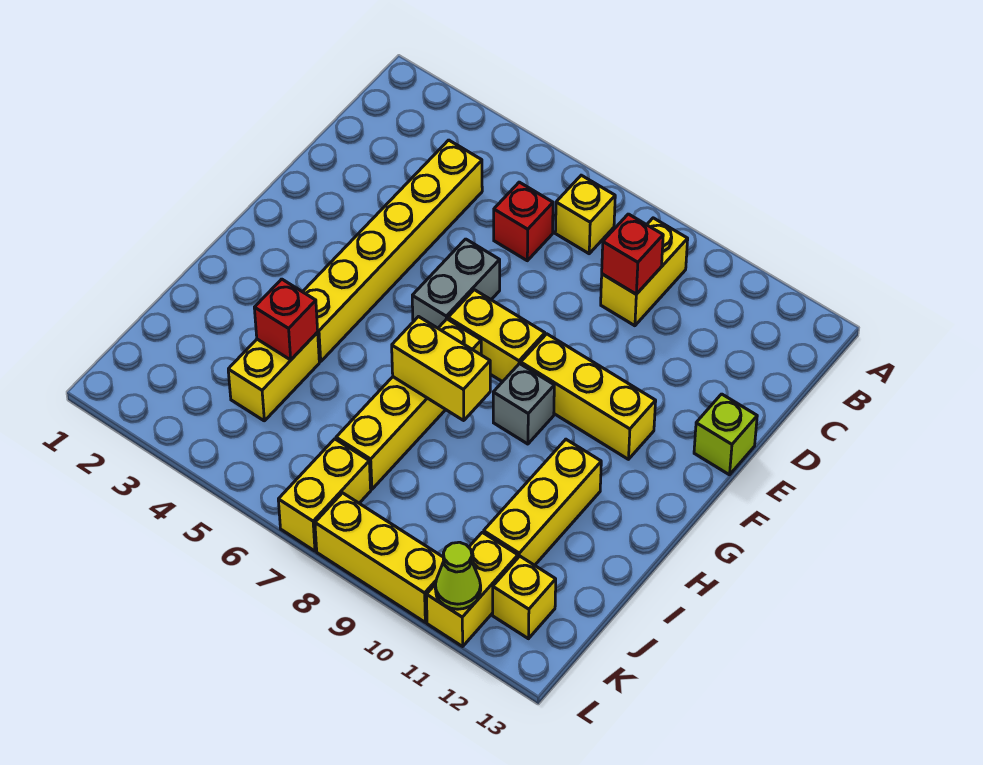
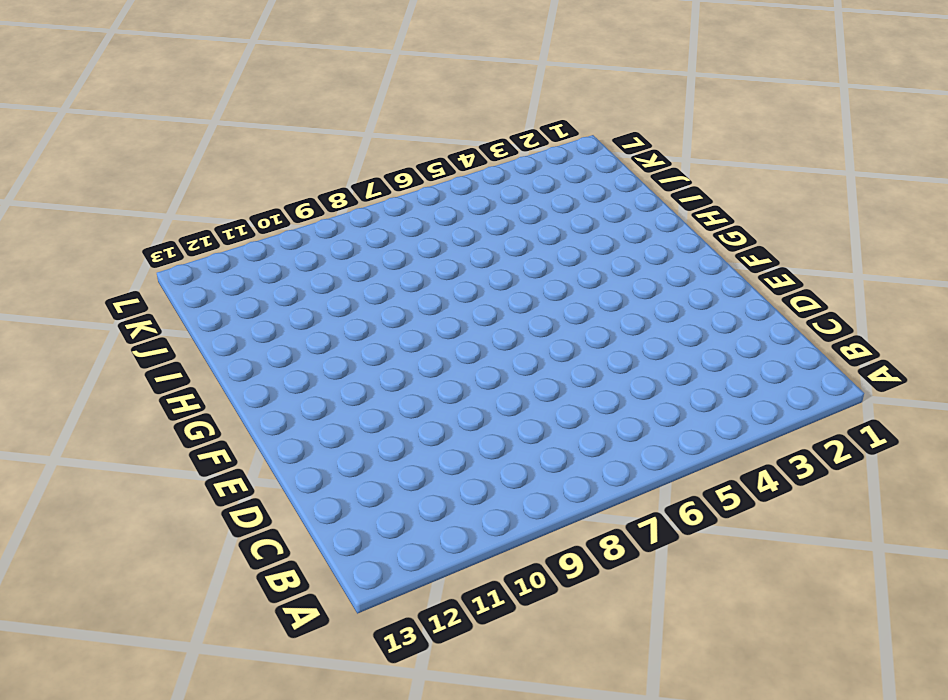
none -> yellow brick B7 level 1
none -> yellow brick B9:C9 level 1
none -> yellow brick C4:H4 level 1

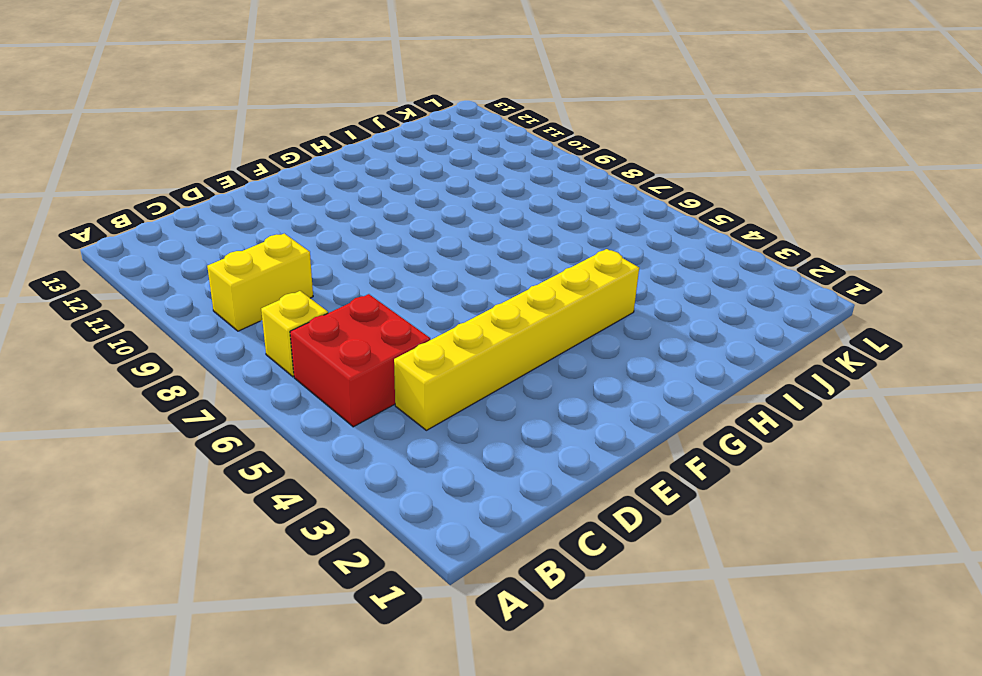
red brick B5:C6 level 1 -> red brick C6 level 1
none -> grey brick E6:F6 level 1
none -> lime brick E13 level 1
none -> yellow brick F7:F8 level 1

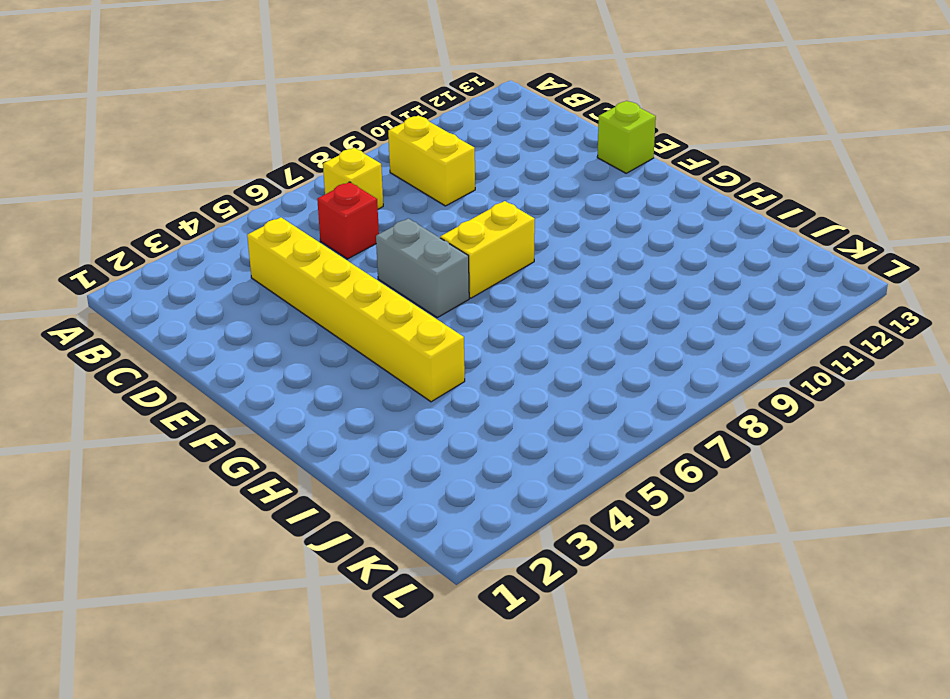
none -> yellow brick F9:F11 level 1
none -> yellow brick G7:J7 level 1
none -> grey brick G9 level 1

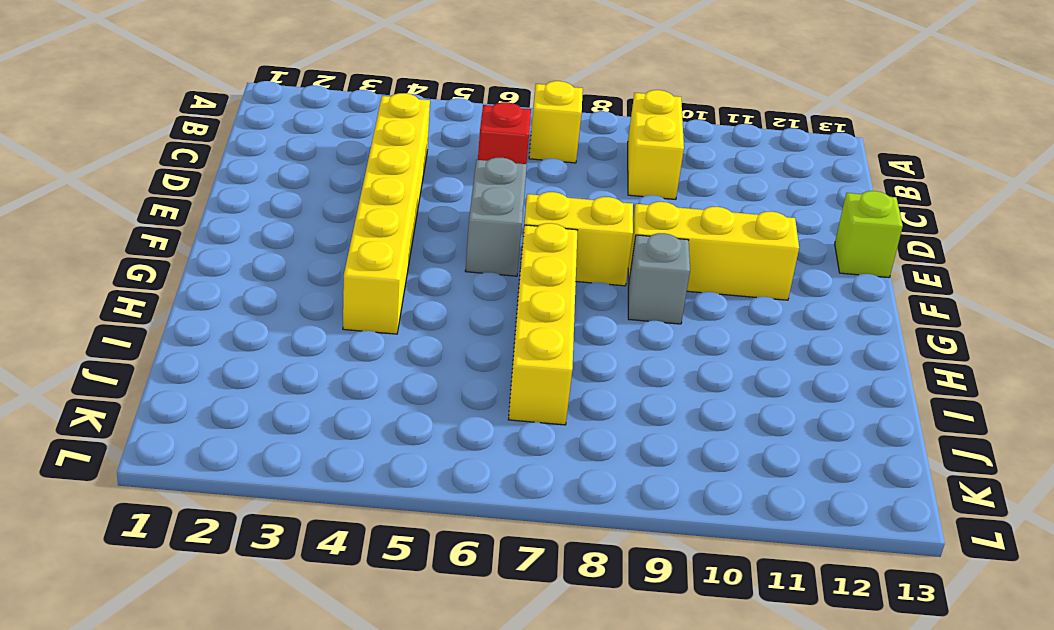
none -> yellow brick H11:J11 level 1
none -> yellow brick I4:J4 level 1
none -> yellow brick K7:L7 level 1

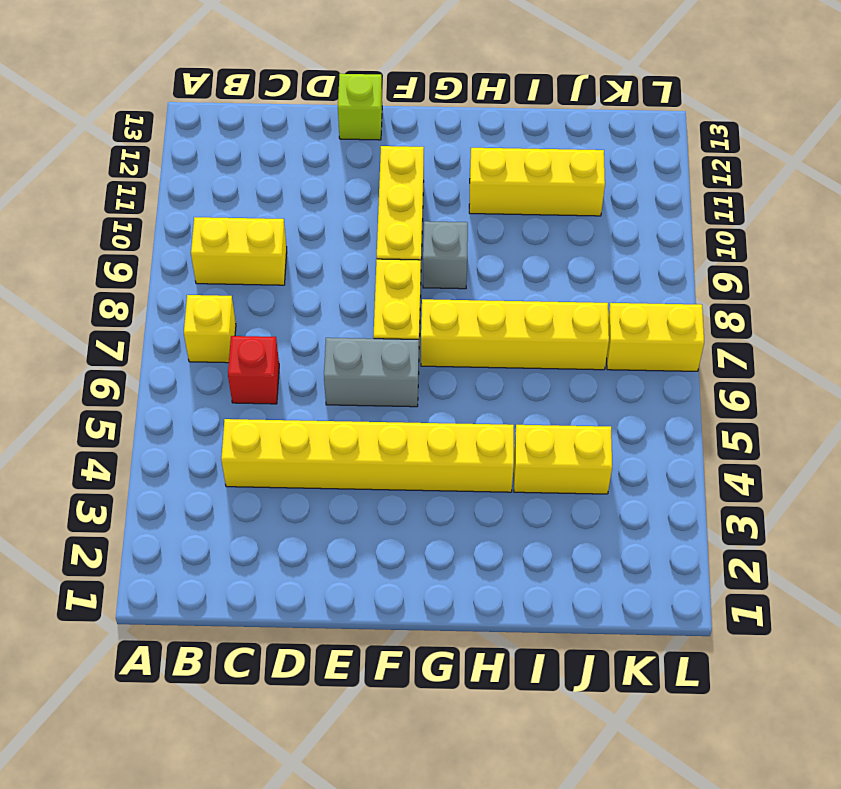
none -> yellow brick K11:L11 level 1
none -> yellow brick K12 level 1
none -> yellow brick L8:L10 level 1

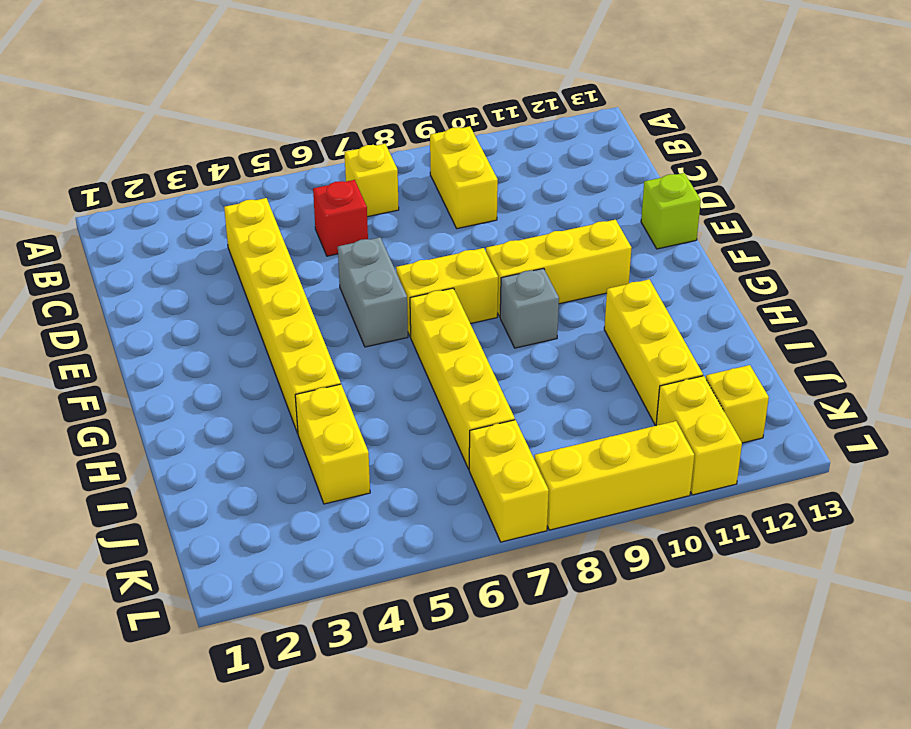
none -> red brick C9 level 2
none -> yellow brick H7:H8 level 2
none -> red brick I4 level 2

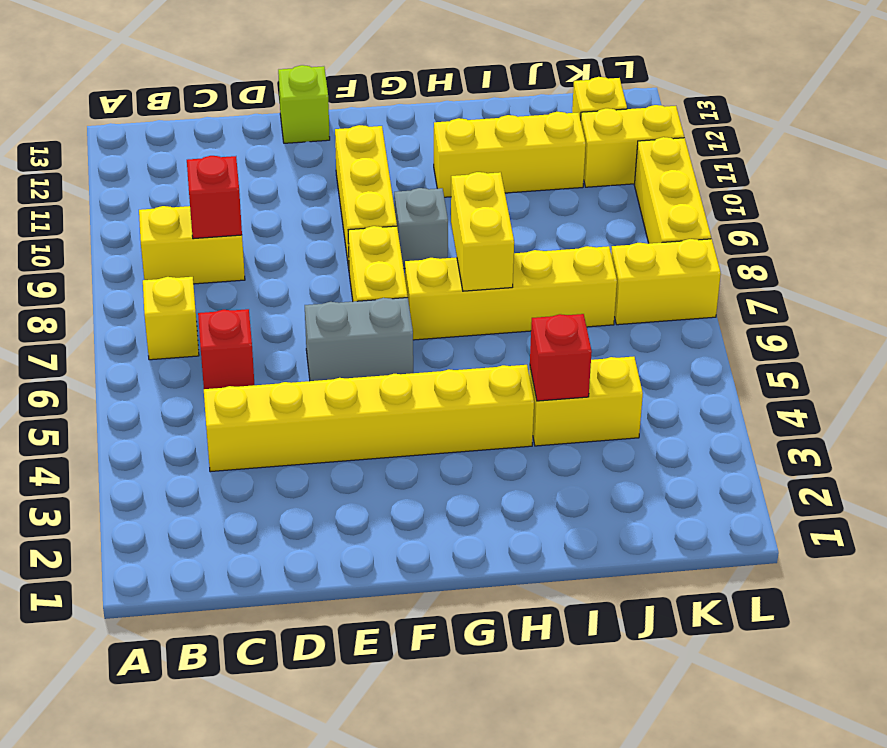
none -> lime cone L11 level 2

